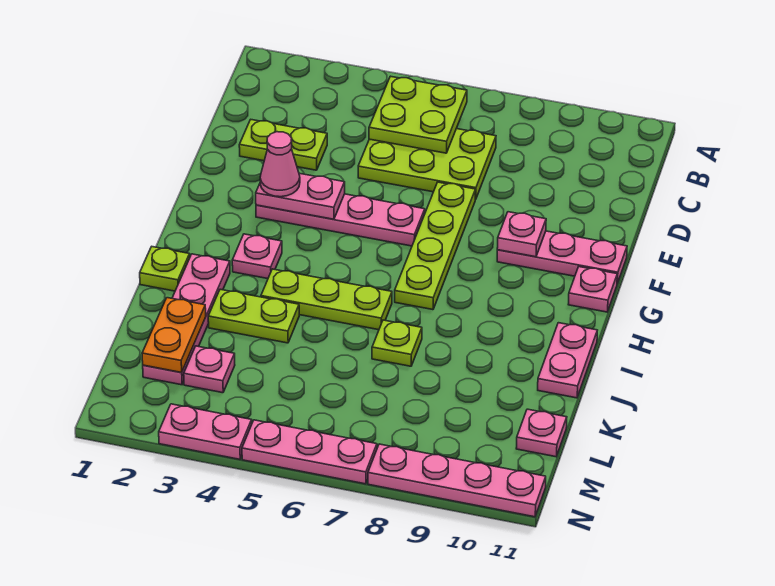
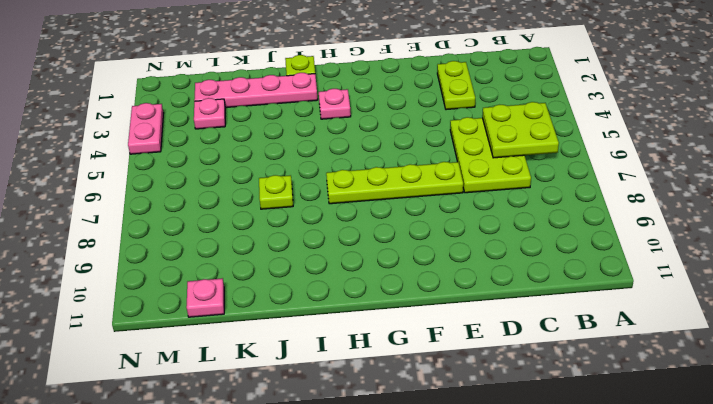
none -> pink plate F3:F6 level 1
none -> pink plate F9:F11 level 1
none -> pink plate G11 level 1

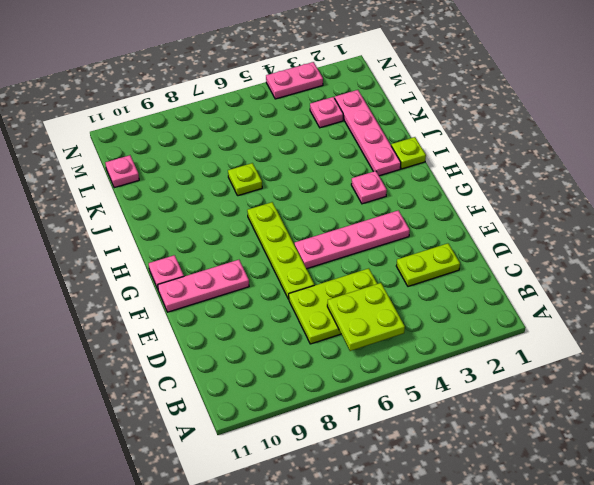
none -> lime plate I4:I6 level 1
none -> pink plate I11:J11 level 1
none -> lime plate J3:J4 level 1

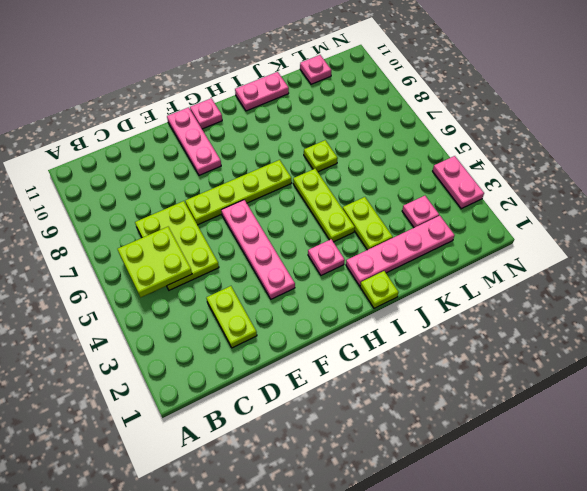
none -> pink plate N5:N7 level 1
none -> pink plate N8:N11 level 1
none -> pink plate F3:F4 level 2

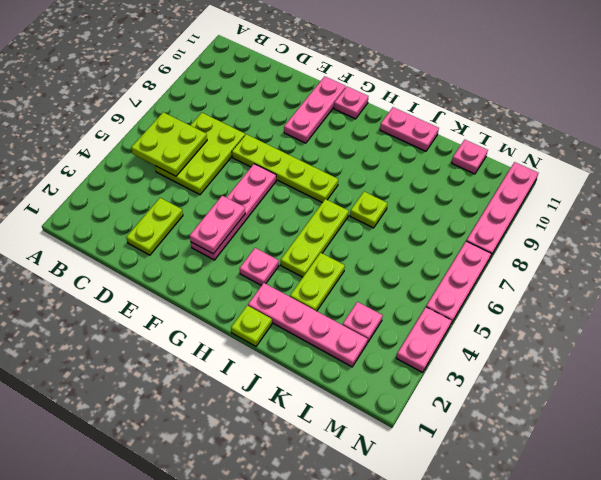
none -> pink plate F9 level 2
none -> orange plate K2:L2 level 2
none -> pink cone F3 level 3

